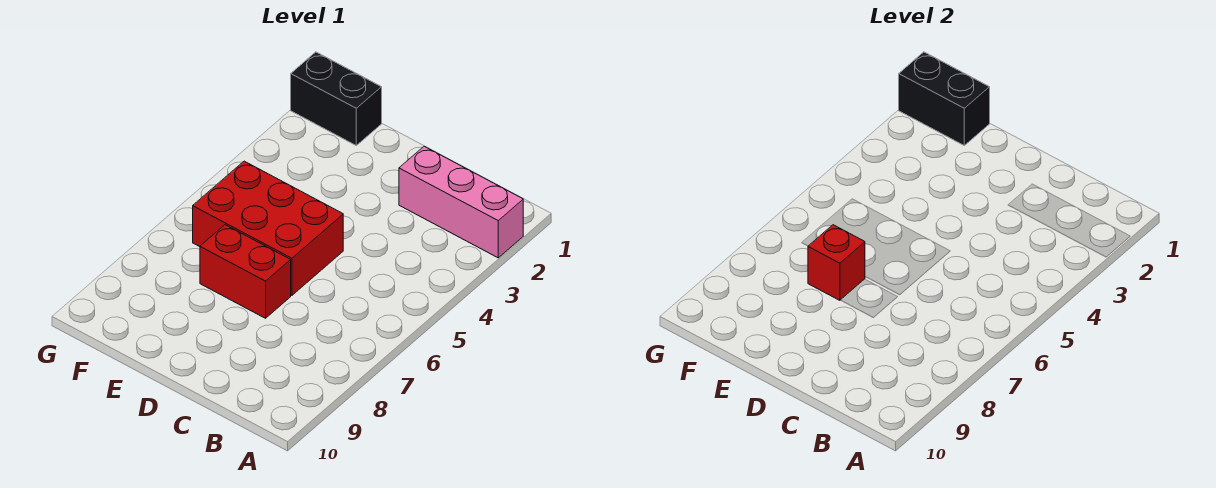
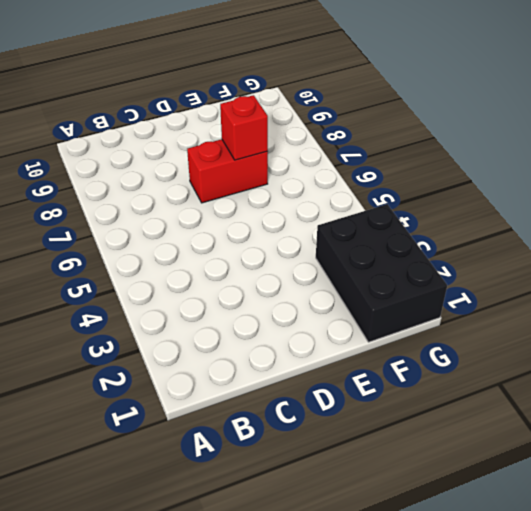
black brick F1:G3 level 1 -> black brick F1:G1 level 1
none -> pink brick A2:C2 level 1
none -> red brick D5:F6 level 1

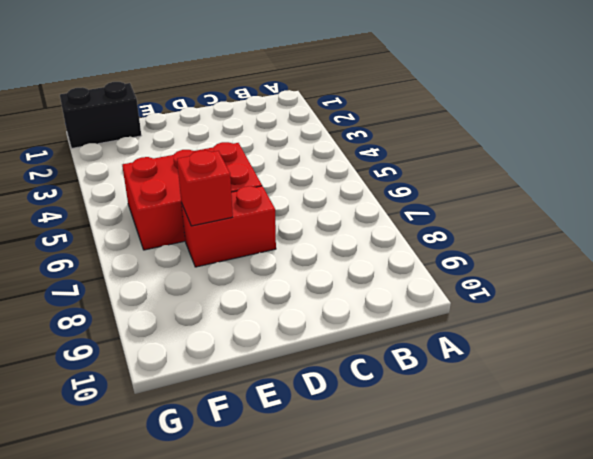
none -> pink brick A2:C2 level 1
none -> black brick F1:G1 level 2

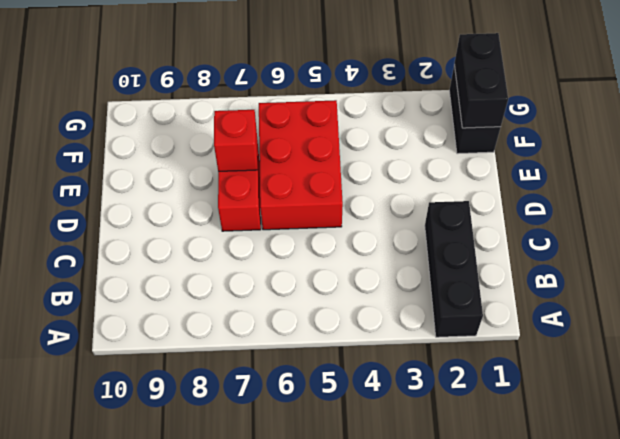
black brick A2:C2 level 1 -> pink brick A2:C2 level 1

